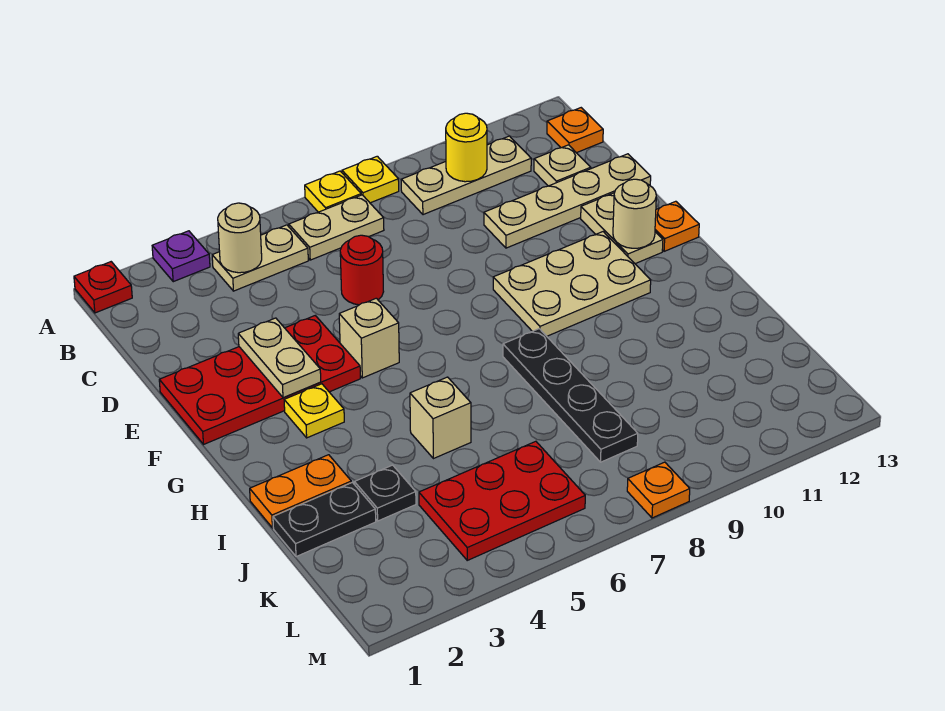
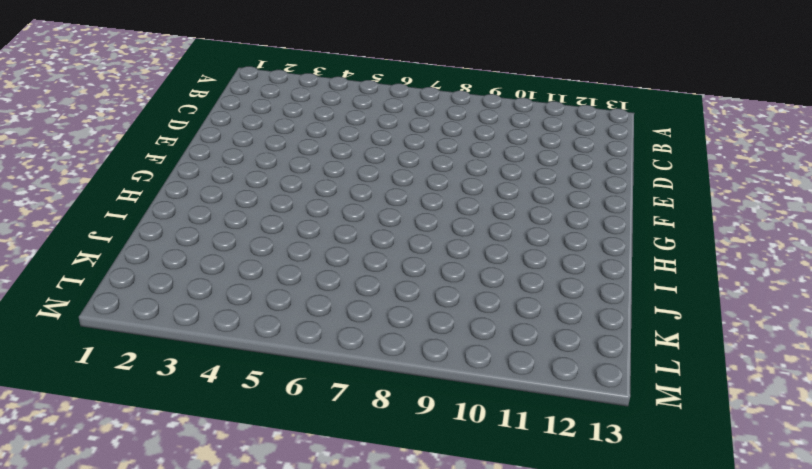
none -> red plate A1 level 1
none -> purple plate A3 level 1
none -> yellow plate A7 level 1

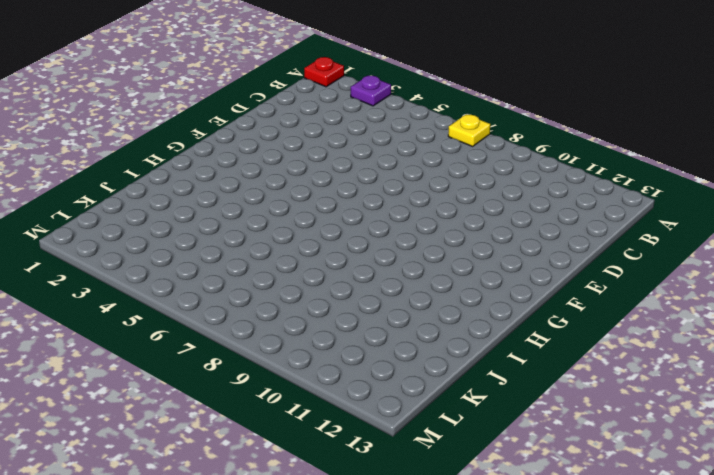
none -> yellow plate A8 level 1
none -> tan plate B4:B5 level 1
none -> tan plate B6:B7 level 1

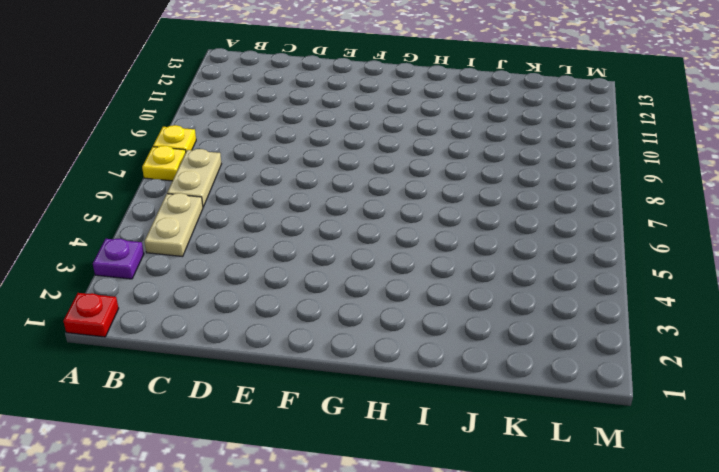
none -> tan plate B9:B11 level 1
none -> orange plate B13 level 1
none -> tan plate C12 level 1

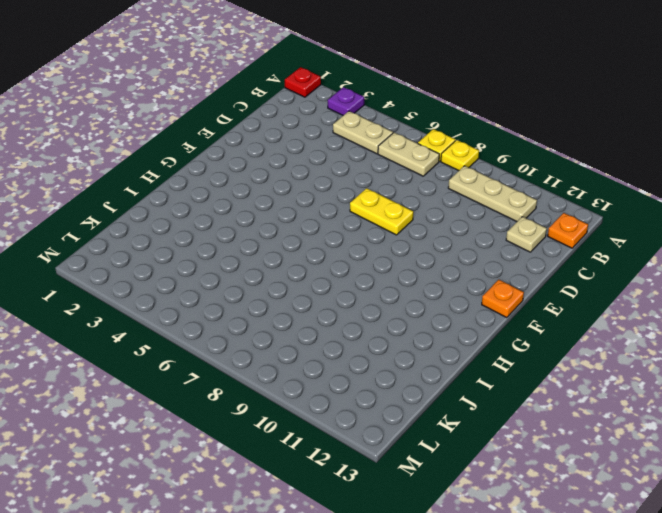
yellow plate E7:E8 level 1 -> none
none -> red round brick D6 level 1
none -> tan plate D10:D13 level 1
none -> red plate E1:F4 level 1

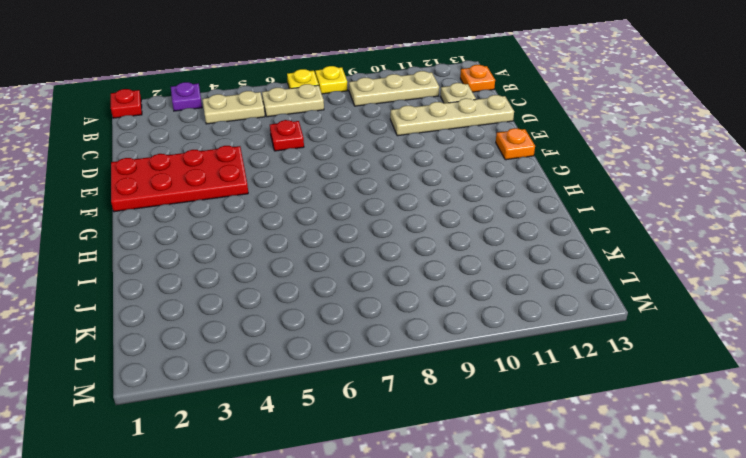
red plate D6 level 1 -> red round brick D6 level 1
none -> tan plate E12:F12 level 1
none -> tan brick F5 level 1
none -> tan plate F9:G11 level 1

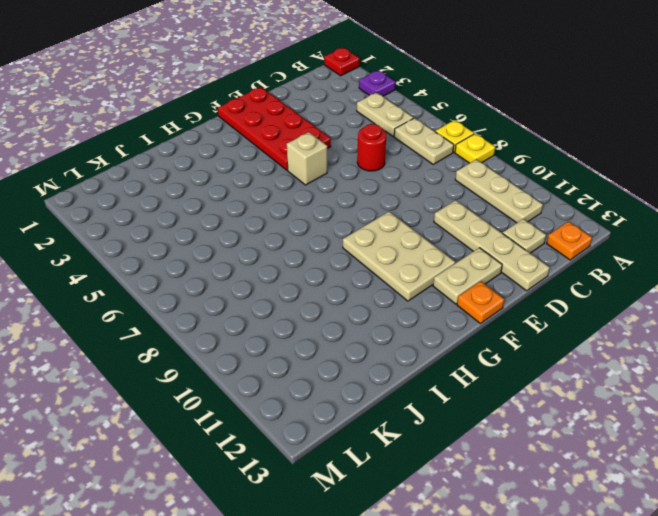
none -> yellow plate G3 level 1
none -> black plate H8:K8 level 1
none -> orange plate I1:I2 level 1

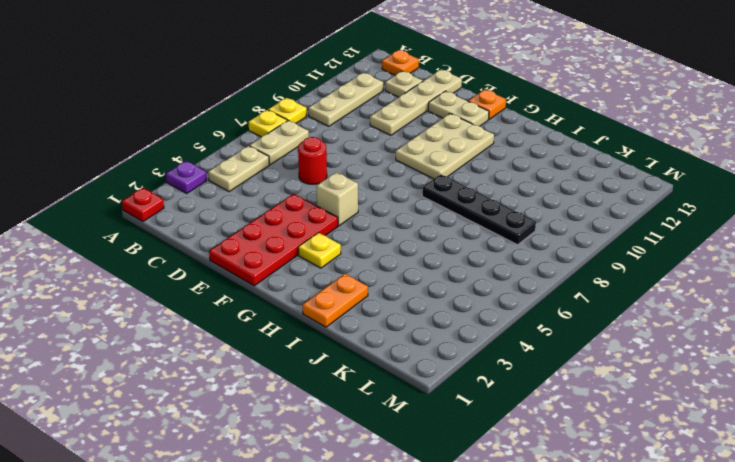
none -> tan brick I5 level 1
none -> black plate J1:J2 level 1
none -> black plate J3 level 1

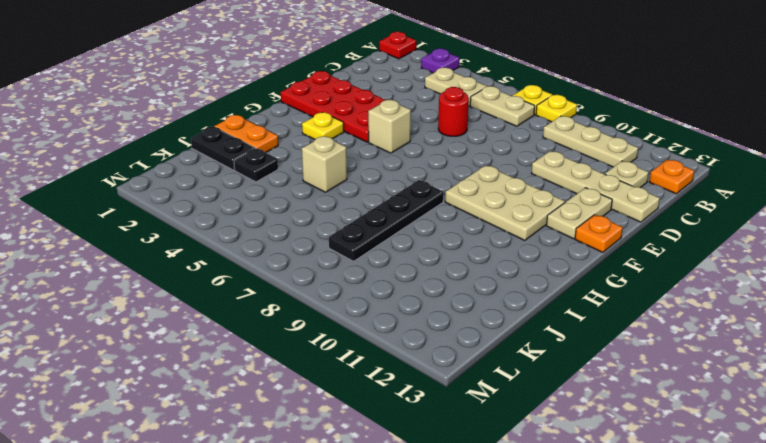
none -> red plate K4:L6 level 1
none -> orange plate M8 level 1
none -> tan round brick B4 level 2

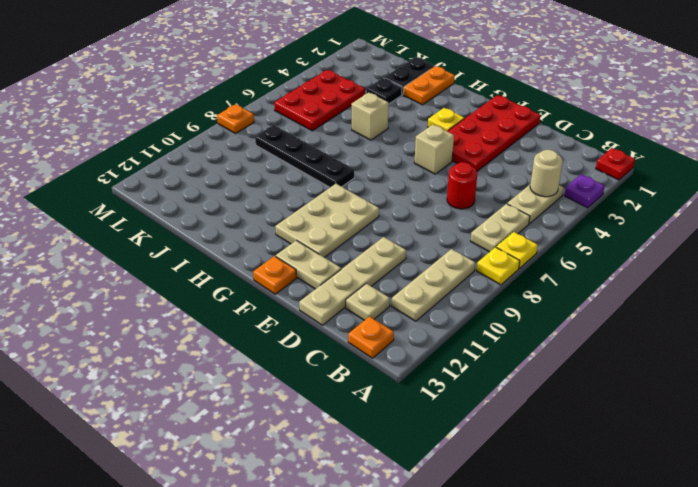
none -> yellow round brick B10 level 2
none -> tan plate E3:F3 level 2
none -> tan round brick F12 level 2

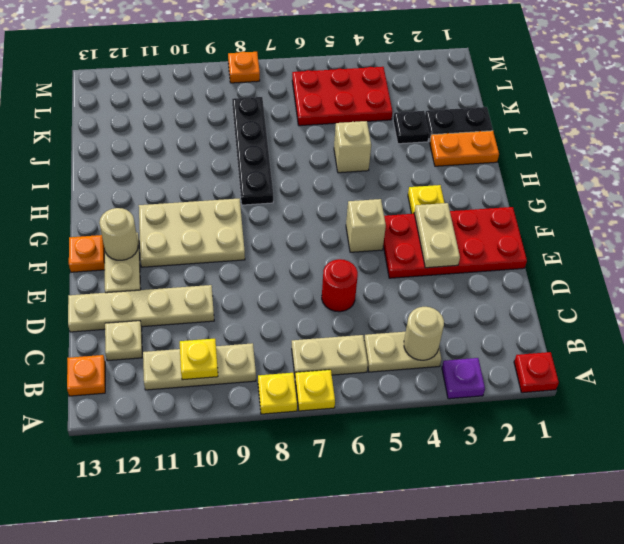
yellow plate B10 level 2 -> yellow round brick B10 level 2

